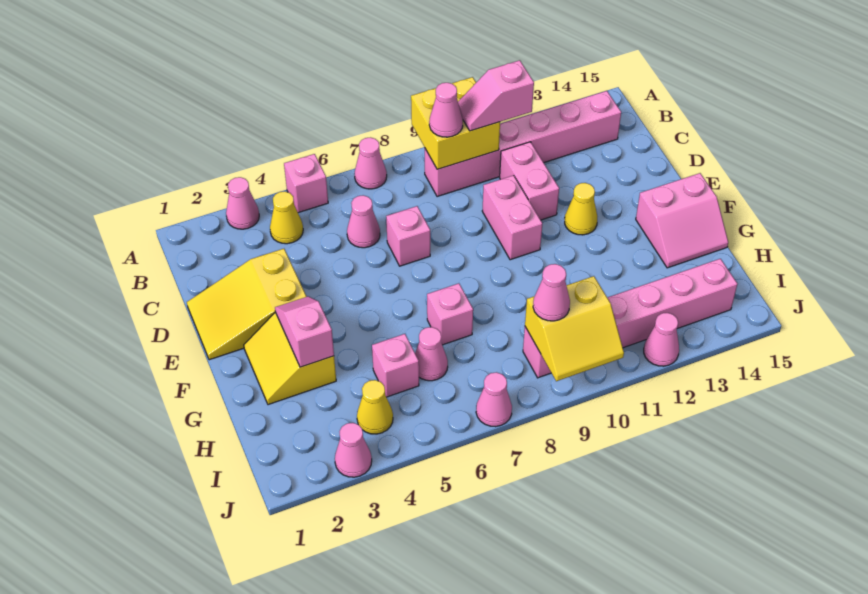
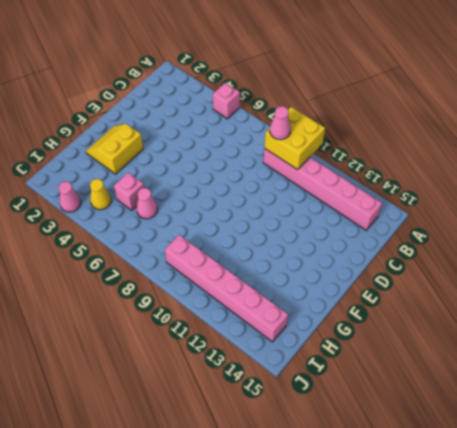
none -> pink cone A3 level 1
none -> pink cone A7 level 1
none -> yellow cone B4 level 1

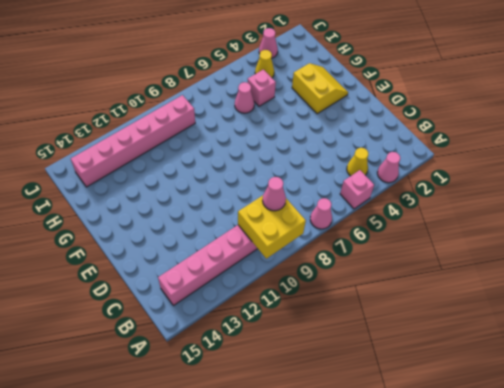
none -> pink cone C6 level 1
none -> pink brick C11:D11 level 1
none -> yellow slope D1:E3 level 1 top 3

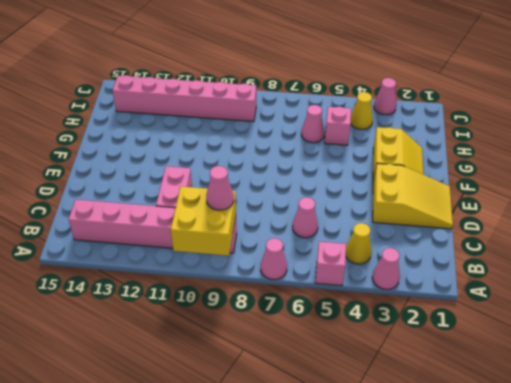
none -> pink brick D7 level 1
none -> pink brick D10:E10 level 1
none -> yellow cone E12 level 1

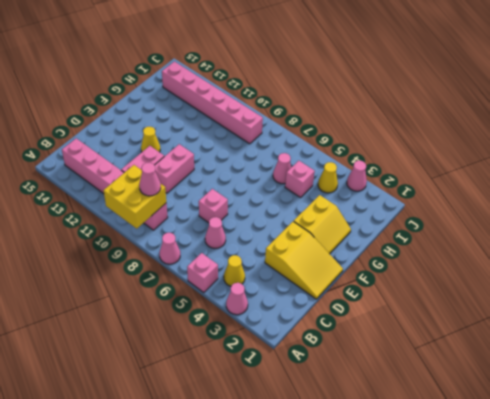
none -> pink slope F14:G15 level 1 top F
none -> pink brick G7 level 1
none -> pink cone J7 level 1

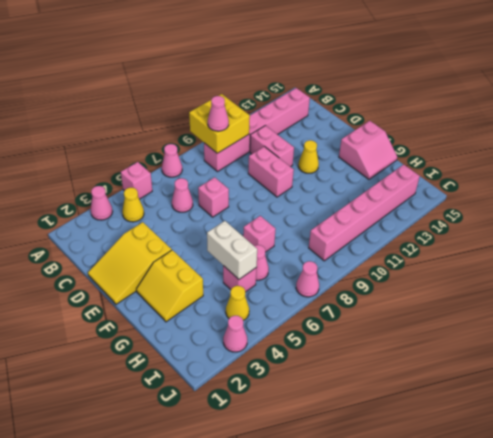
white brick G5:H5 level 2 -> none
none -> pink cone J12 level 1
none -> pink slope F3:G3 level 2 top G
none -> yellow slope I9:J10 level 2 top I

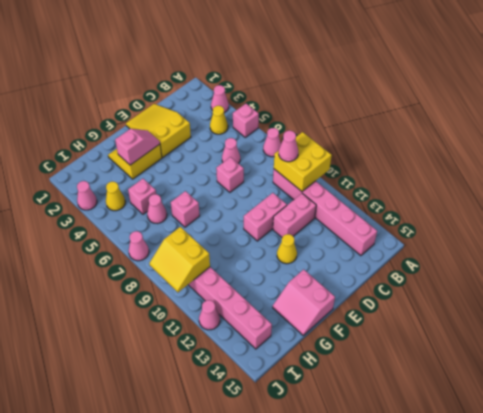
none -> pink slope B10:B11 level 3 top 11
none -> pink cone I9 level 3

